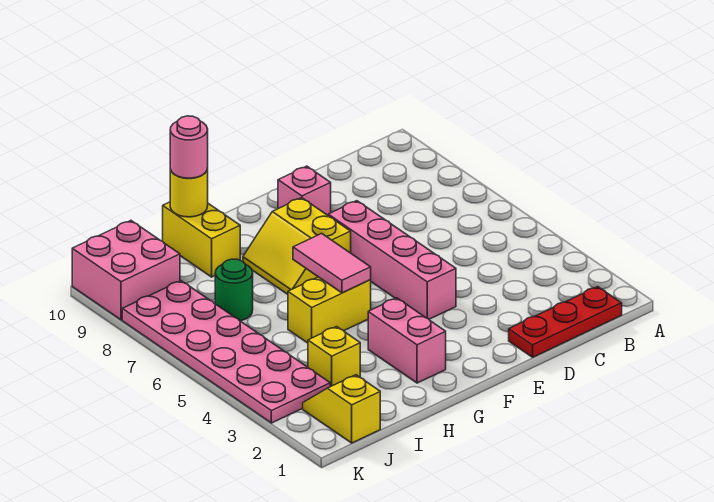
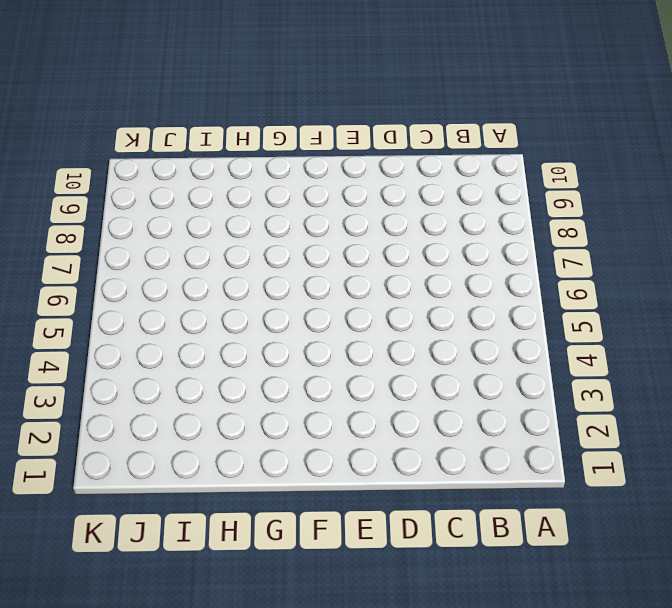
none -> red plate B1:D1 level 1
none -> pink brick E4:E7 level 1
none -> pink brick E9 level 1

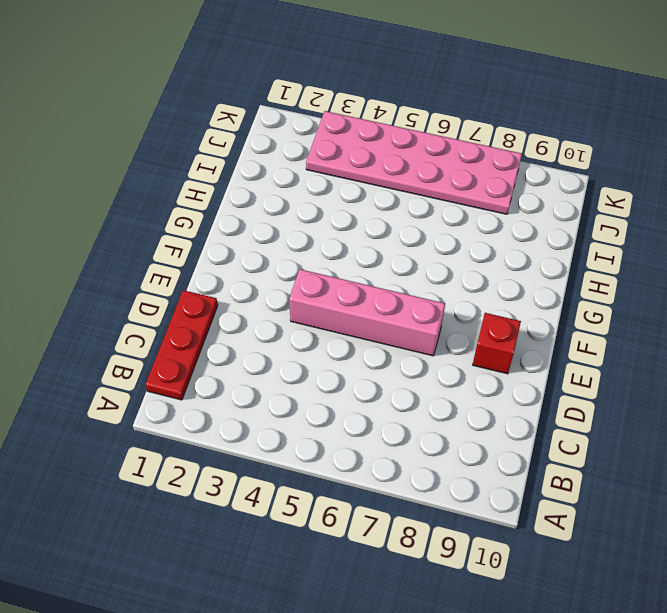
red brick E9 level 1 -> pink brick E9 level 1
none -> yellow slope F7:G8 level 1 top F
none -> pink brick G2:G3 level 1
none -> yellow brick G5:H5 level 1

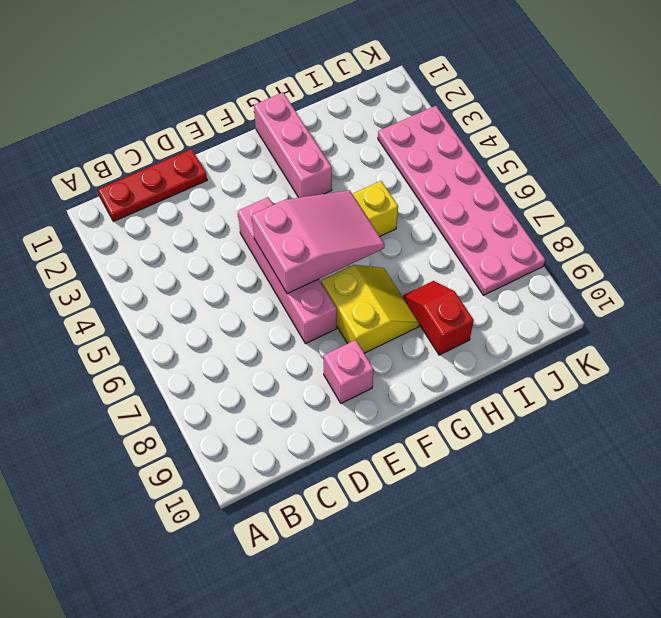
pink slope E5:G6 level 2 top E -> pink tile G5:G6 level 2
pink brick G1:G3 level 1 -> pink brick G2:G3 level 1
red slope H8:H9 level 1 top 9 -> yellow brick H9:H10 level 1
none -> yellow brick I3 level 1
none -> green round brick I7 level 1
none -> yellow slope J1:J2 level 1 top 1

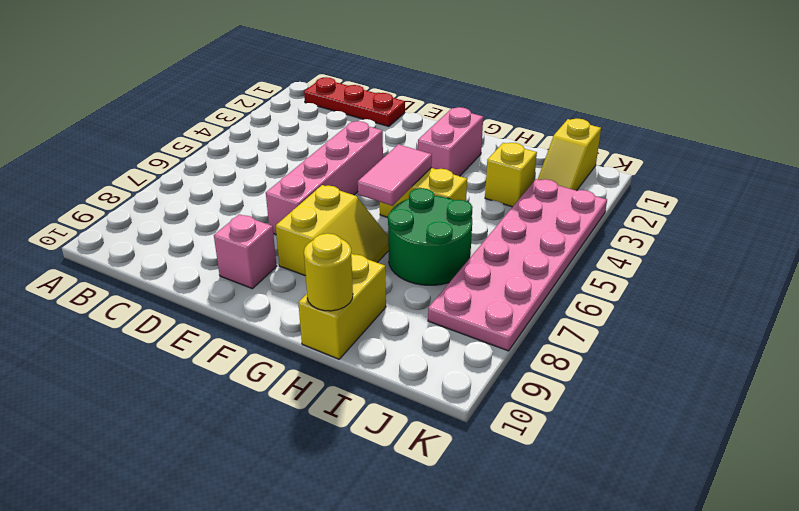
green round brick H6:I7 level 1 -> green round brick I7 level 1
none -> pink brick J9:K10 level 1
none -> pink round brick H10 level 3

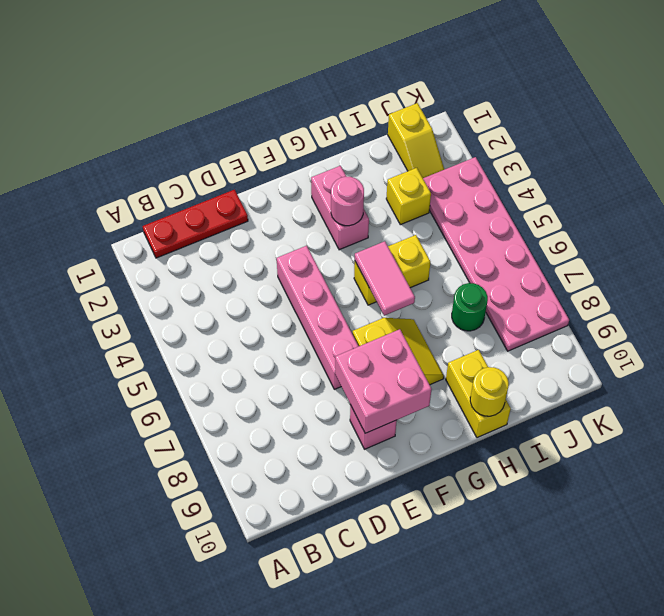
pink brick E8:F9 level 2 -> pink brick J9:K10 level 1
pink round brick G3 level 2 -> pink round brick H10 level 3

